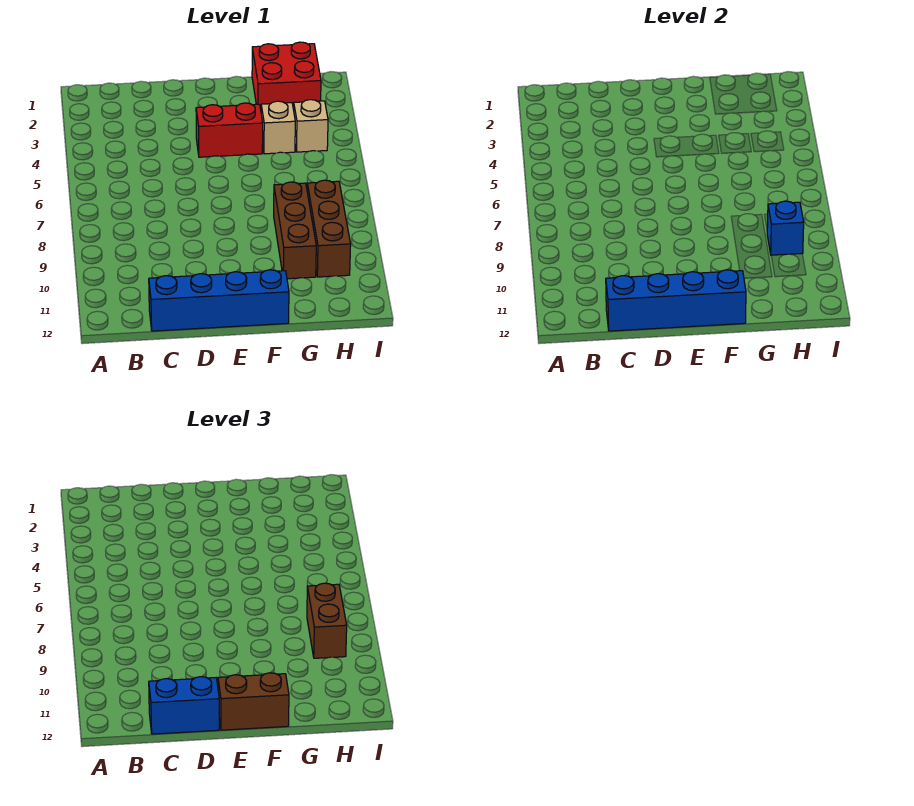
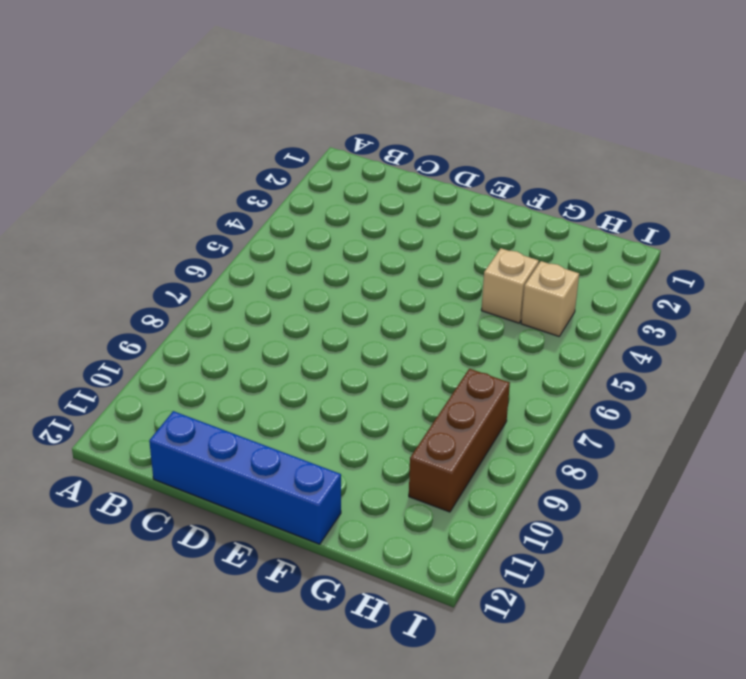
none -> red brick E4:F4 level 1
none -> red brick G1:H2 level 1
none -> brown brick G8:G10 level 1

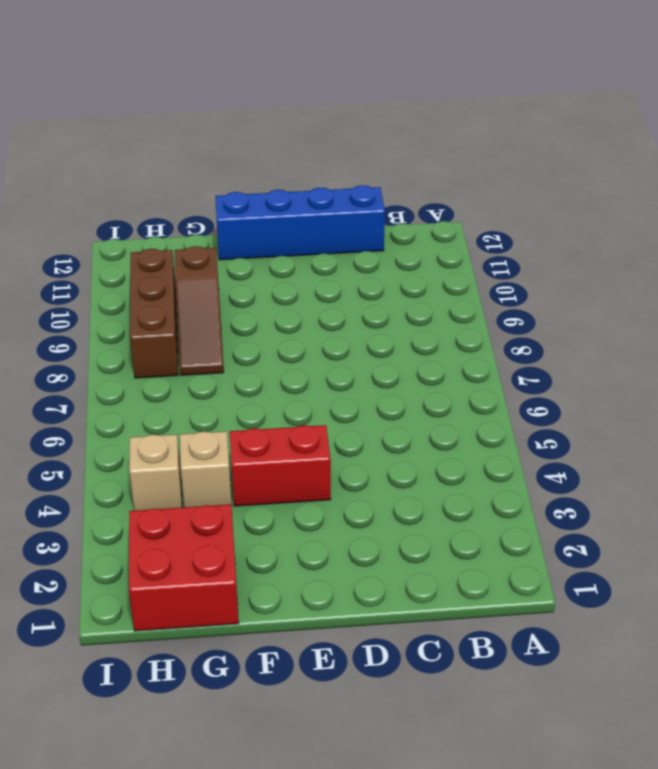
brown slope G8:G10 level 1 top 10 -> brown brick G8:G10 level 1
none -> blue brick C12:F12 level 2
none -> blue brick H9 level 2
none -> blue brick C12:D12 level 3

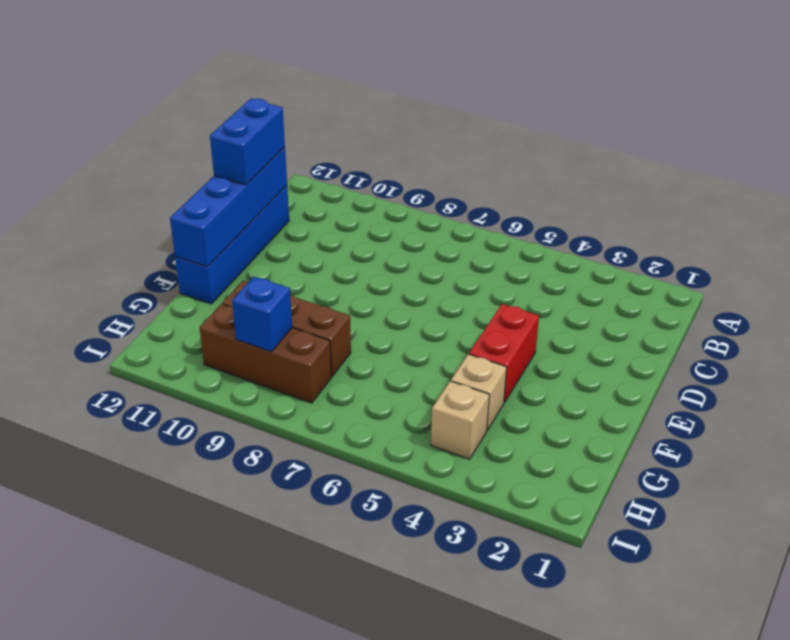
none -> red brick G1:H2 level 1
none -> brown brick E12:F12 level 3
none -> brown brick H8:H9 level 3

